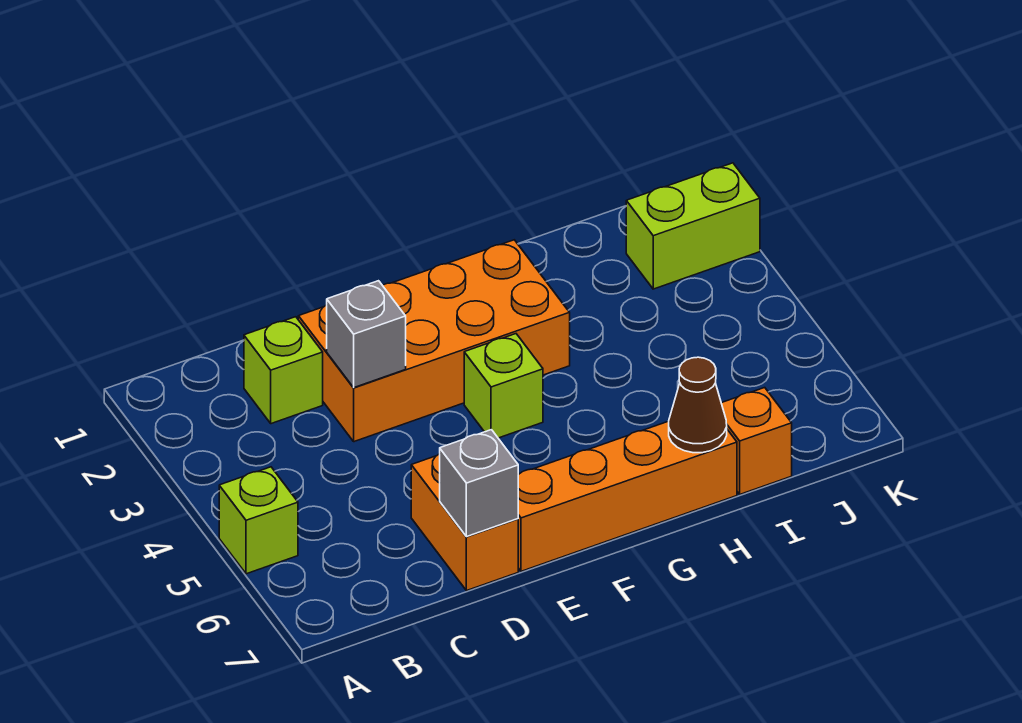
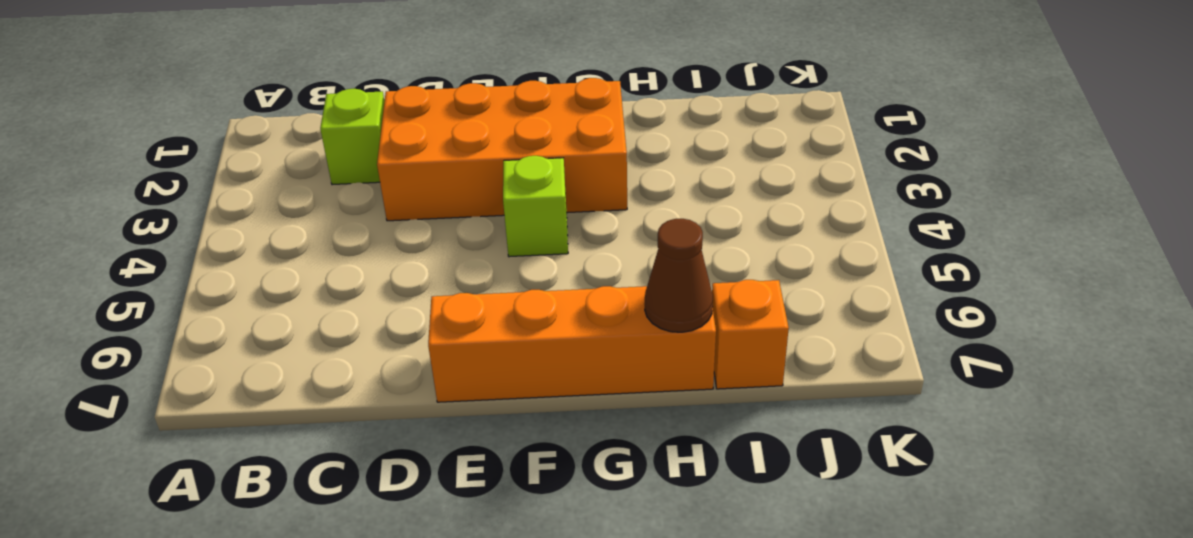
none -> lime brick A5 level 1
none -> orange brick D6:D7 level 1

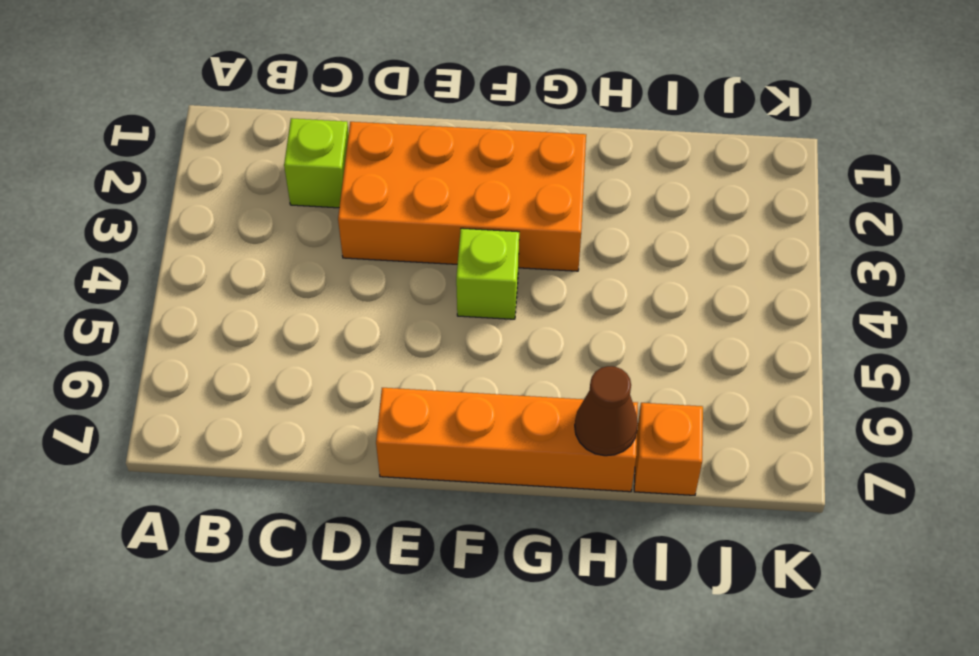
none -> lime brick A5 level 1
none -> orange brick D6:D7 level 1

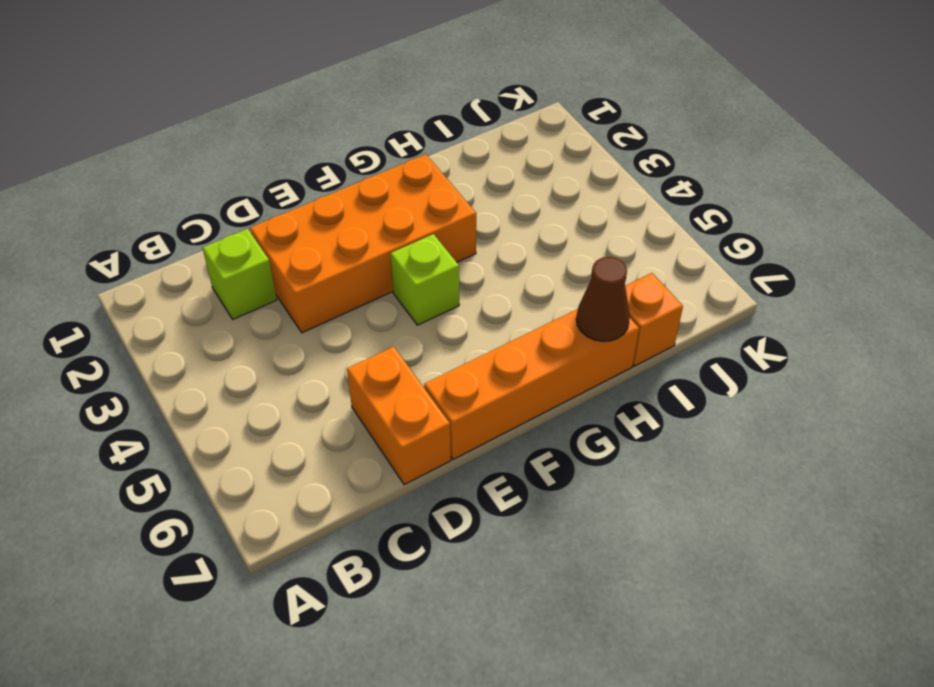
none -> lime brick A5 level 1
none -> lime brick J2:K2 level 1

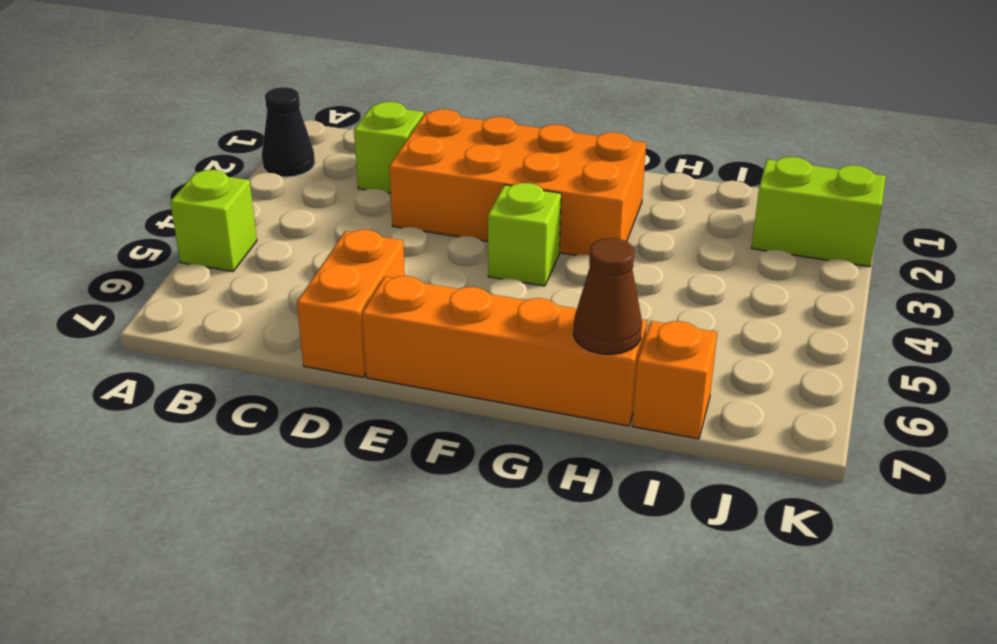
black cone A2 level 1 -> none
none -> grey brick D3 level 2
none -> grey brick D7 level 2

